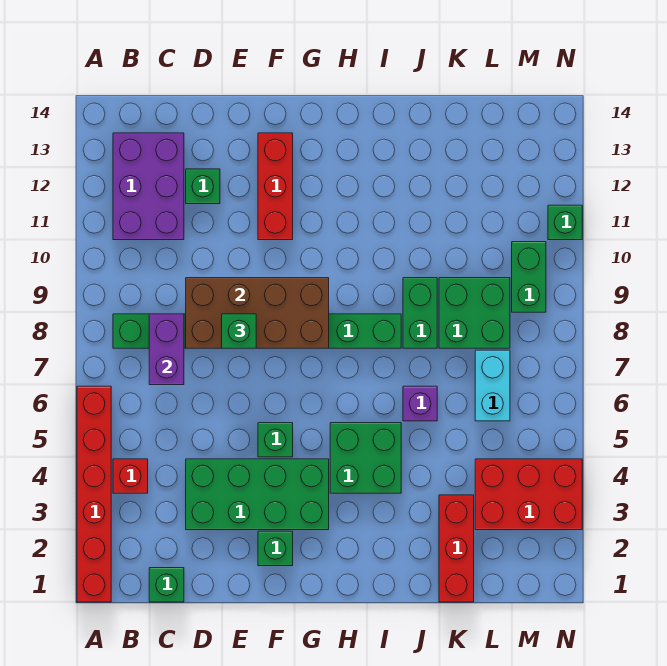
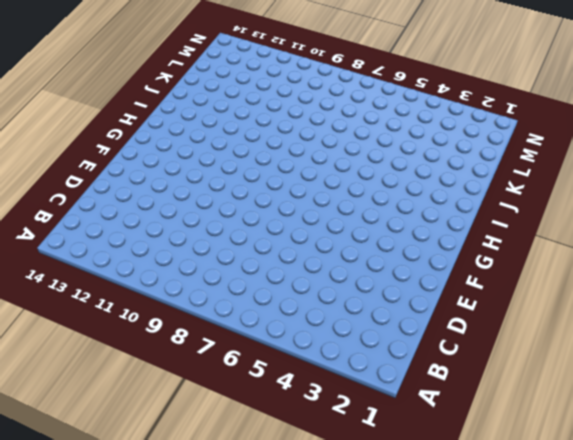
none -> red brick A1:A6 level 1
none -> red brick B4 level 1
none -> green brick B8:I8 level 1

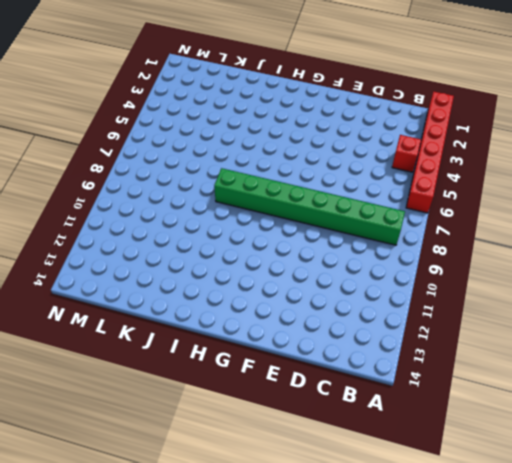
none -> purple brick B11:C13 level 1
none -> green brick C1 level 1
none -> green brick D3:G4 level 1

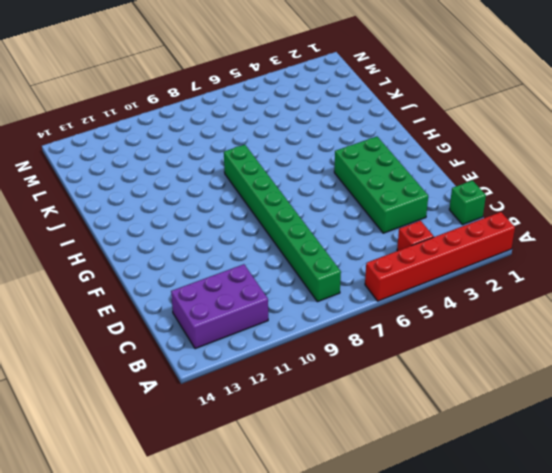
none -> green brick D12 level 1
none -> green brick F2 level 1
none -> green brick F5 level 1

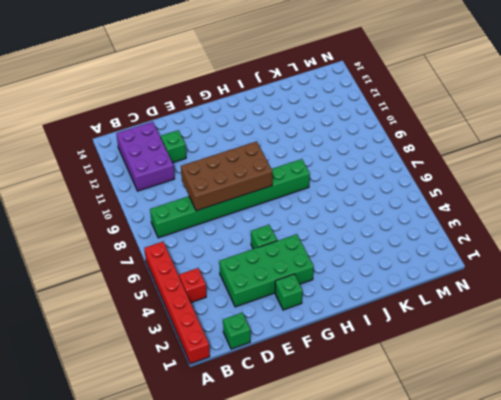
none -> red brick F11:F13 level 1
none -> green brick H4:I5 level 1
none -> purple brick J6 level 1

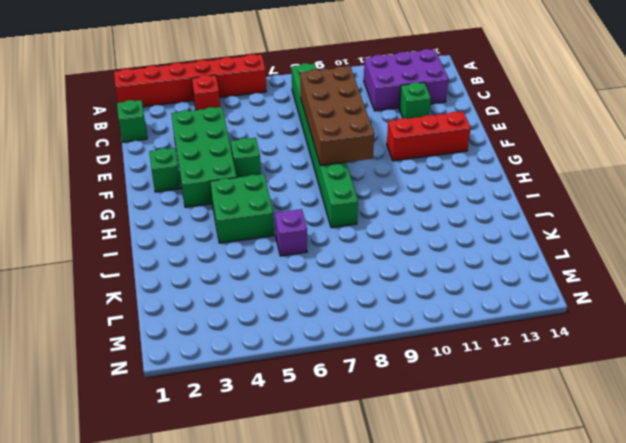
none -> green brick J8:J9 level 1
none -> red brick K1:K3 level 1
none -> green brick K8:L9 level 1

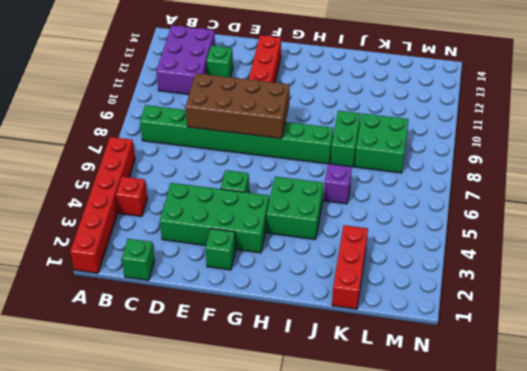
none -> red brick L3:N4 level 1
none -> cyan brick L6:L7 level 1
none -> green brick M9:M10 level 1

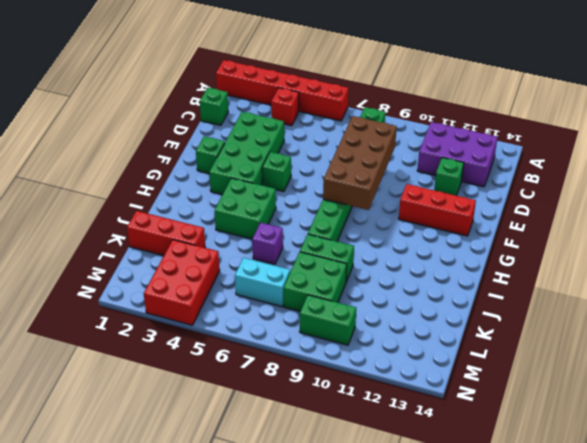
none -> green brick N11 level 1
none -> purple brick C7:C8 level 2
none -> green brick E8 level 3

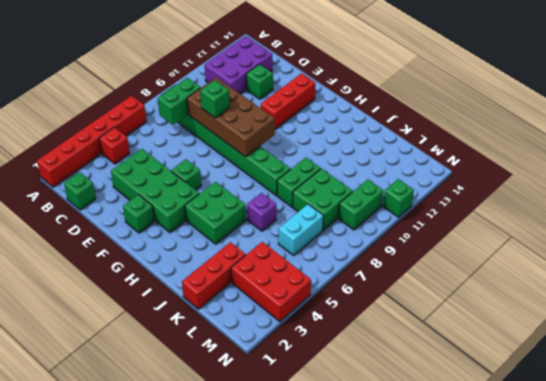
green brick C7:C8 level 2 -> purple brick C7:C8 level 2

